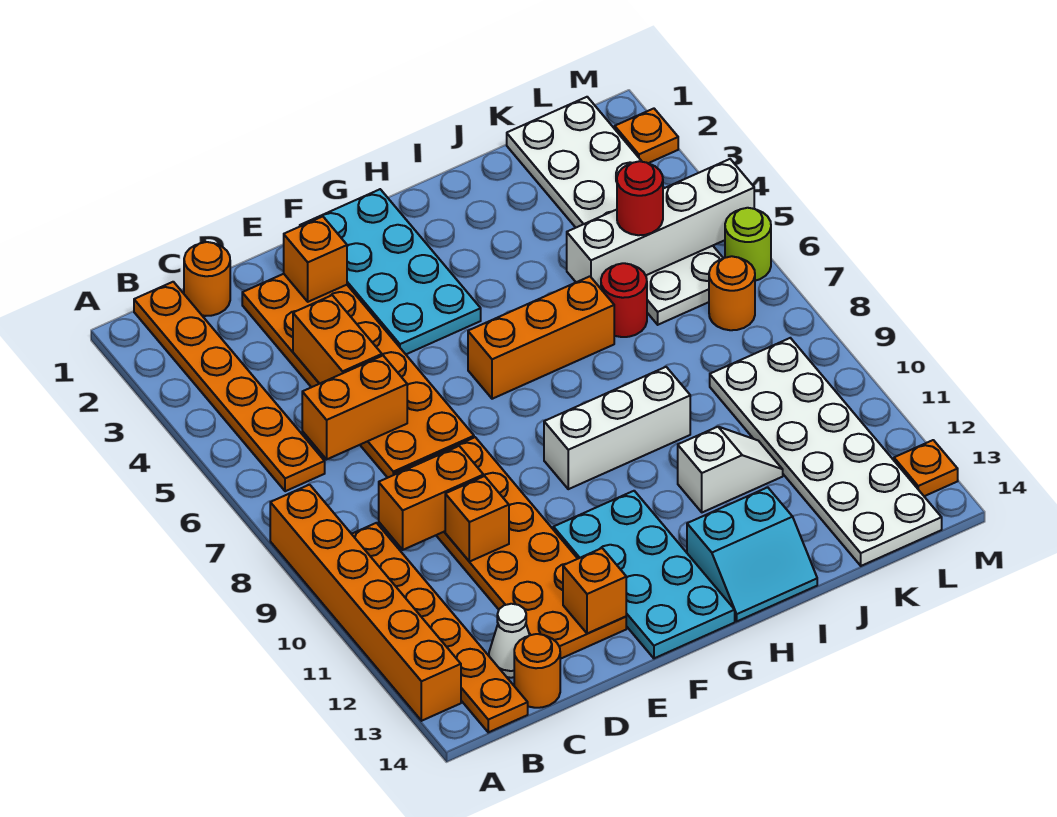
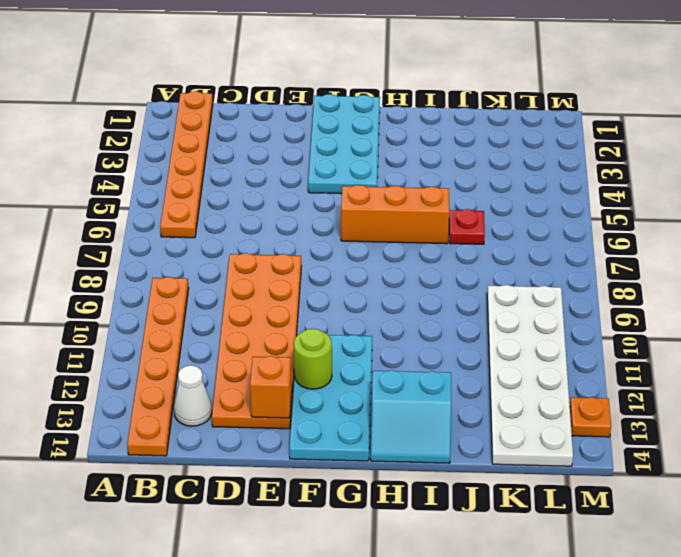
lime round brick F12 level 2 -> lime round brick M6 level 1
red plate J6 level 1 -> red round brick J6 level 1
none -> orange brick A8:A13 level 1
none -> orange round brick C1 level 1
none -> orange round brick C14 level 1

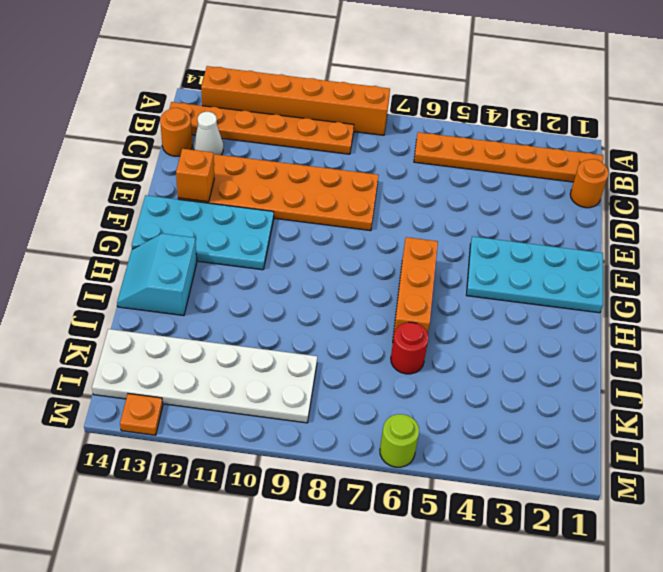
none -> orange plate D2:E7 level 1
none -> white brick G9:I9 level 1
none -> white slope I11:J11 level 1 top I

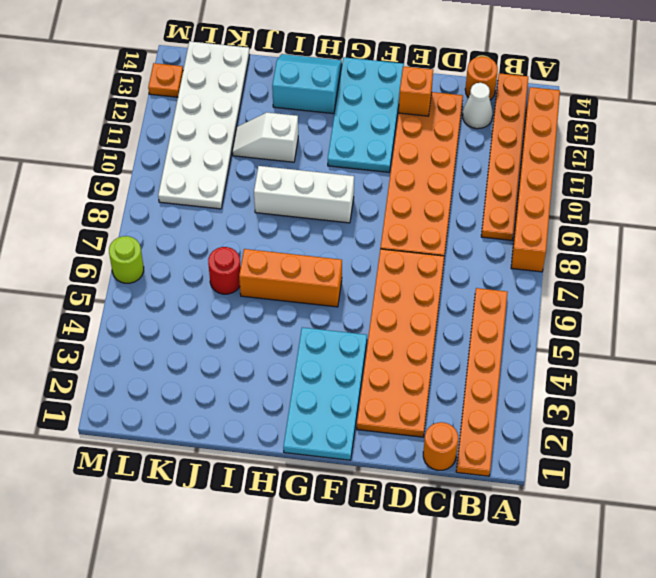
none -> white plate K1:L6 level 1
none -> orange round brick L7 level 1
none -> orange plate M2 level 1

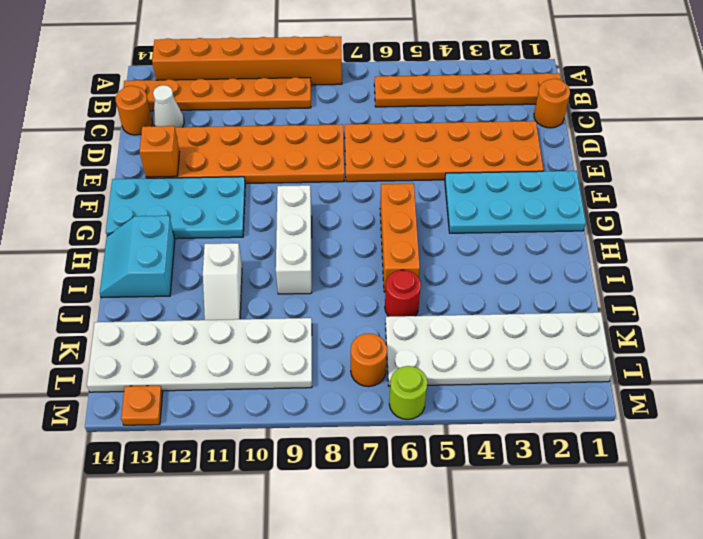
none -> orange plate M2 level 1
none -> orange brick C6:D6 level 2
none -> orange brick C9:D9 level 2

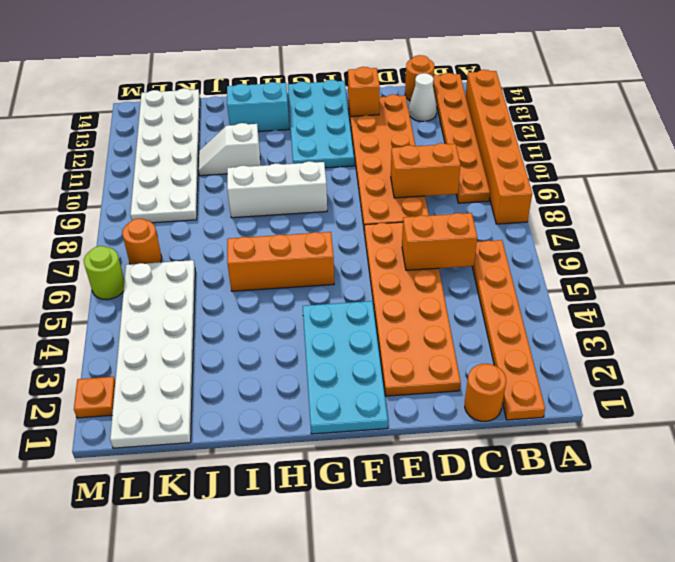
none -> red round brick J6 level 1
none -> orange plate M13 level 1
none -> orange brick D4:D5 level 2

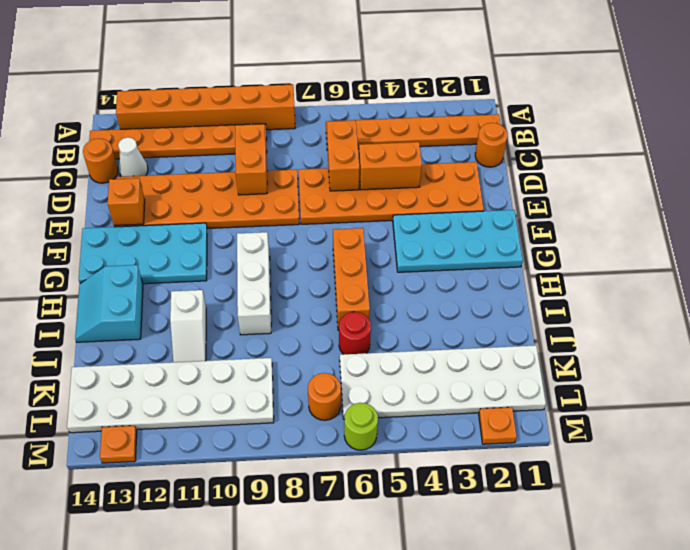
none -> orange brick D10 level 2
none -> orange brick E2 level 2
none -> white brick J5:M5 level 2

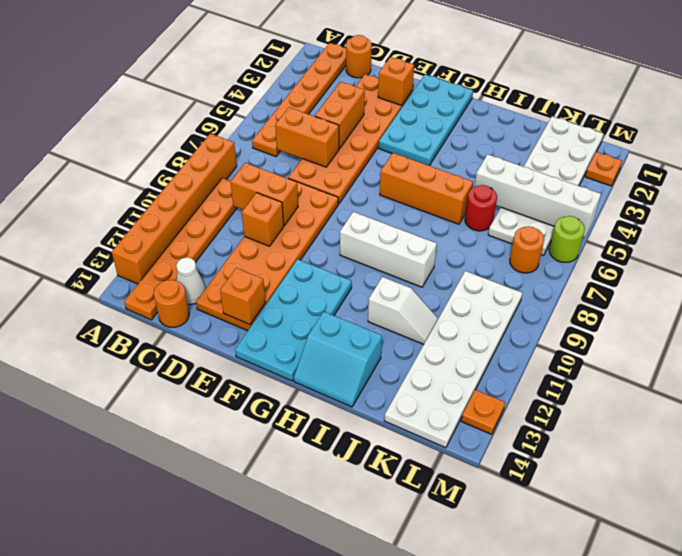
none -> red round brick K5 level 3

